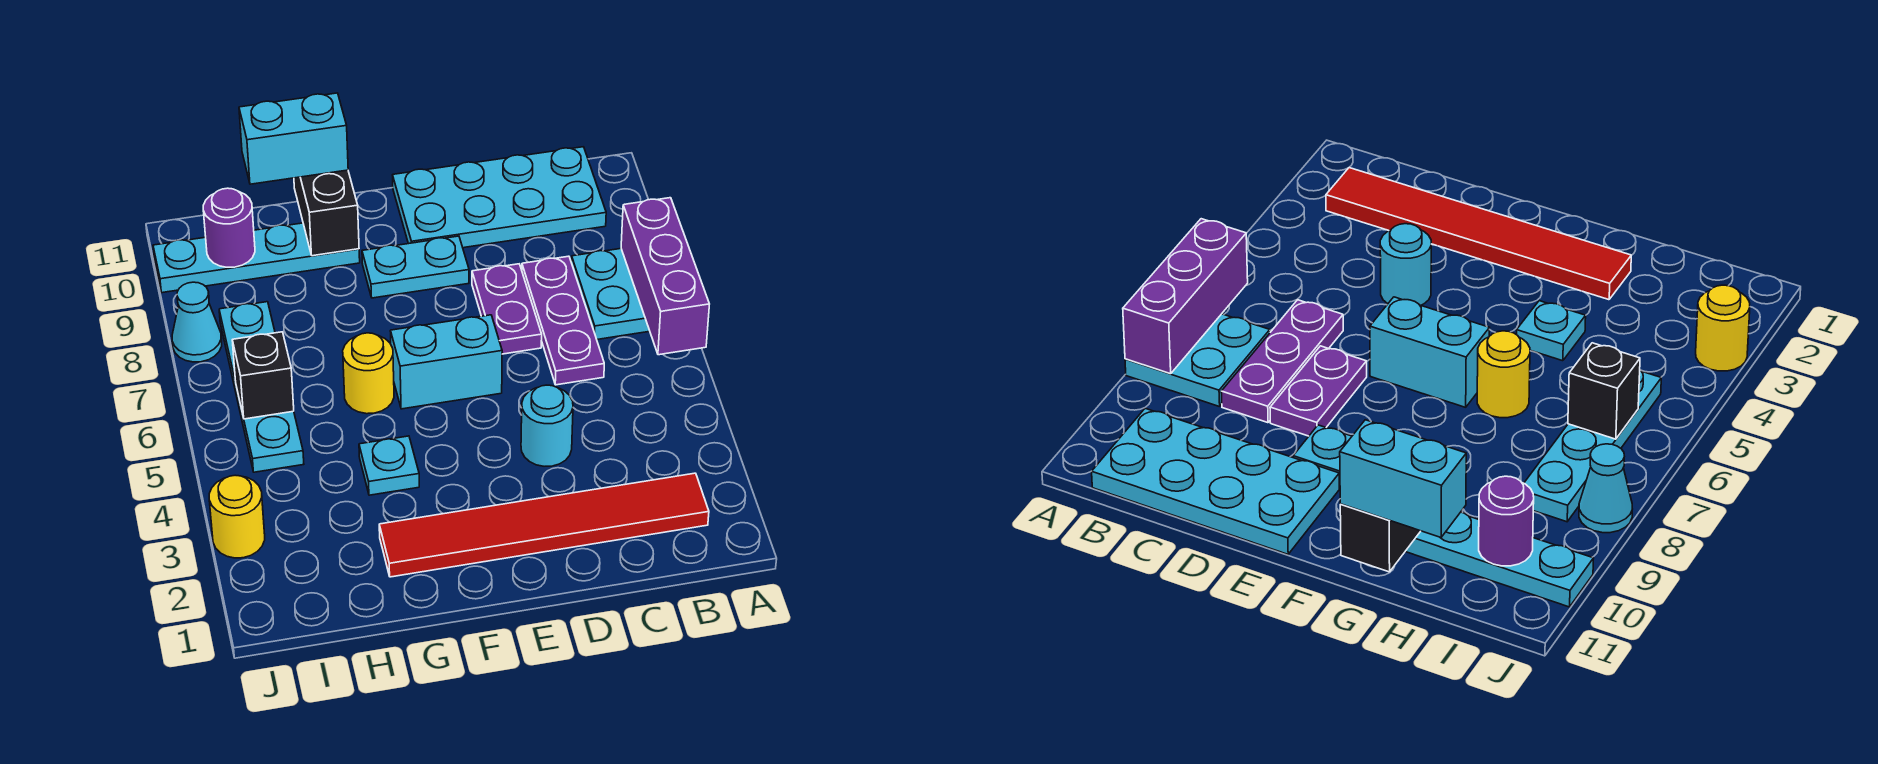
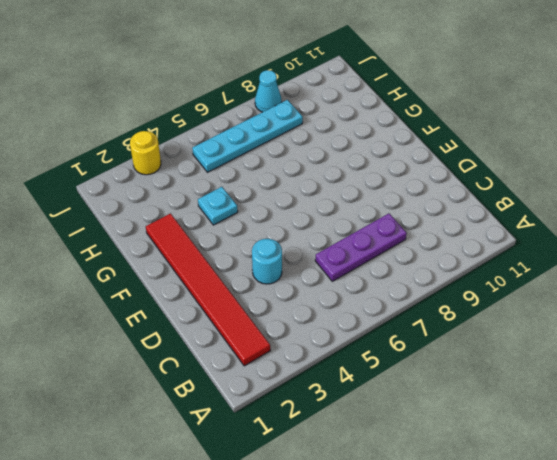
none -> cyan plate A7:B8 level 1
none -> cyan plate B10:E11 level 1
none -> purple plate D7:D8 level 1

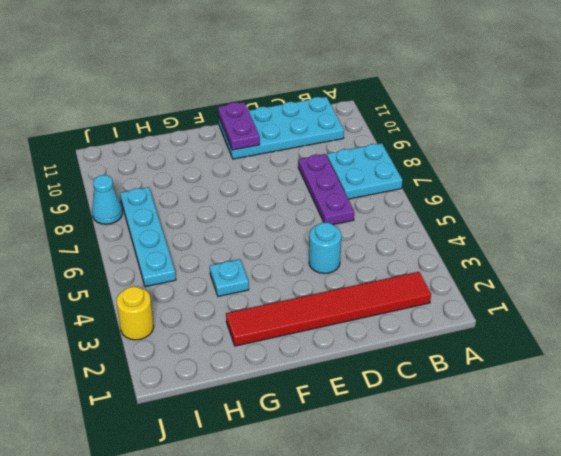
purple plate E10:E11 level 2 -> purple plate D7:D8 level 1
none -> cyan brick E6:F6 level 1
none -> cyan plate E9:F9 level 1
none -> yellow round brick G6 level 1

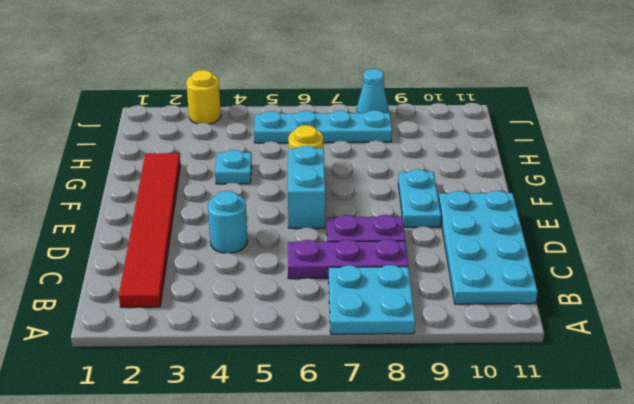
none -> cyan plate G10:J10 level 1
none -> purple brick A6:A8 level 2
none -> black brick G10:G11 level 2

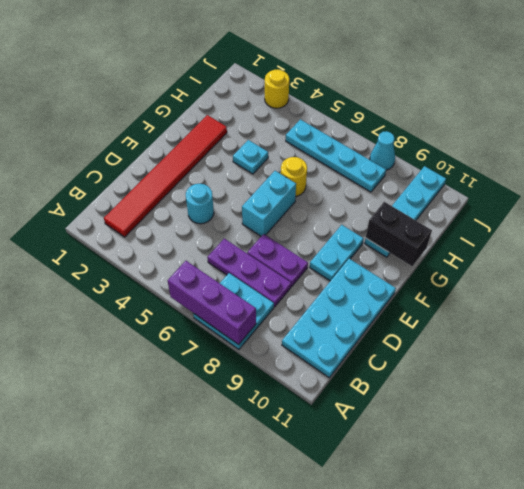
none -> black brick I6 level 2
none -> purple round brick I10 level 2
none -> cyan brick G11:H11 level 3

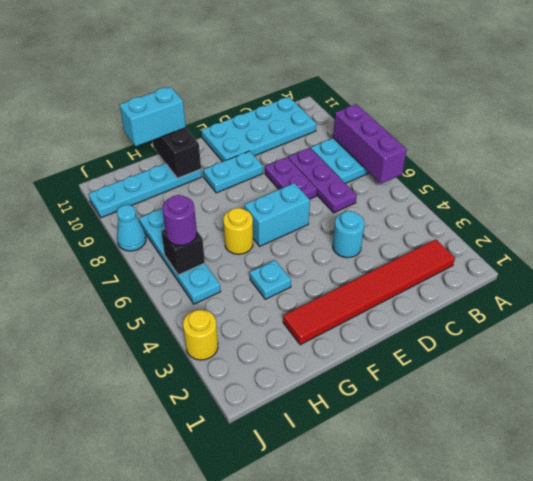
purple round brick I6 level 3 -> purple round brick I10 level 2

